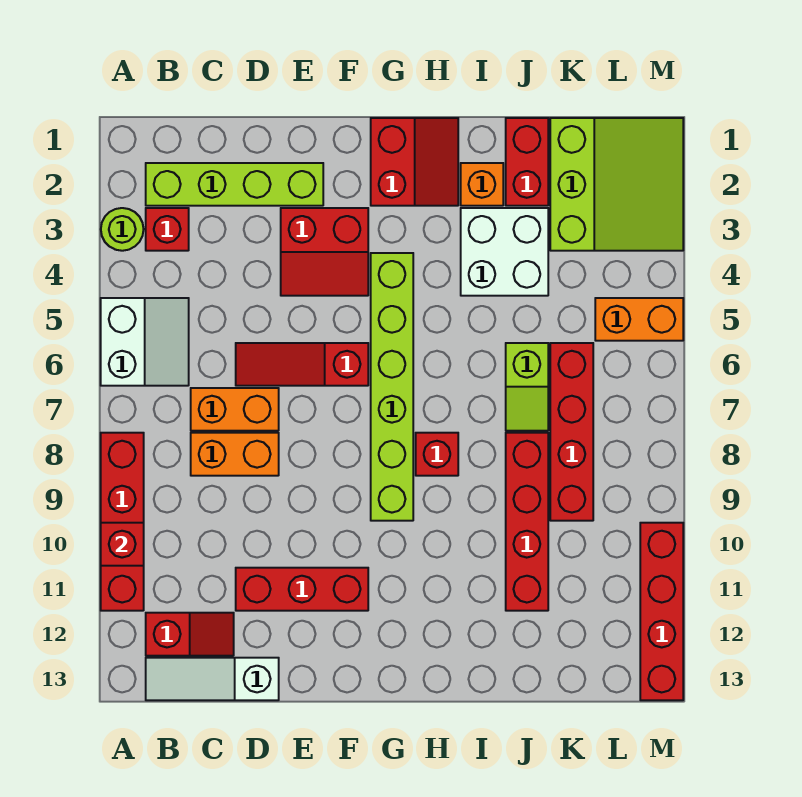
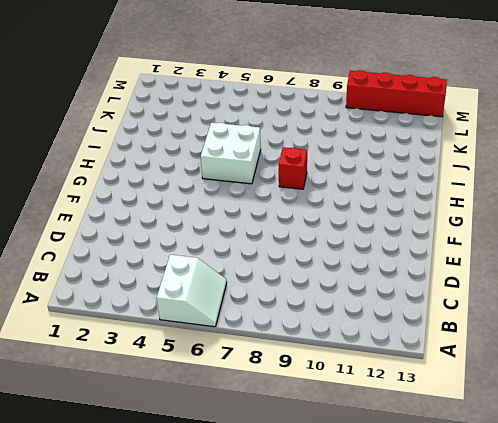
white slope A5:B6 level 1 top 5 -> white slope A5:B6 level 1 top A
white brick H5:I6 level 1 -> white brick I3:J4 level 1
none -> lime round brick A3 level 1
none -> red brick A8:A11 level 1
none -> lime brick B2:E2 level 1

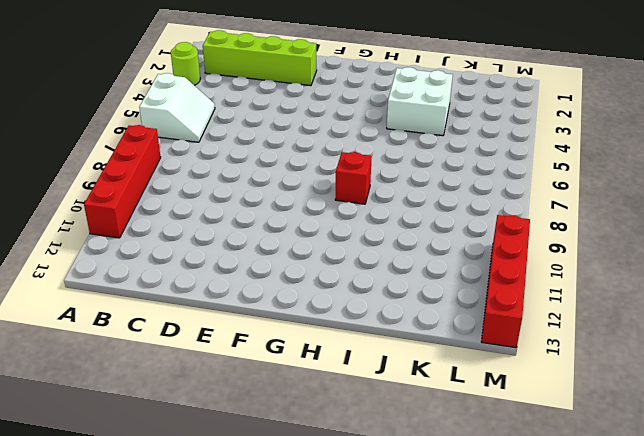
none -> red brick B3 level 1
none -> red slope B12:C12 level 1 top B
none -> white slope B13:D13 level 1 top D

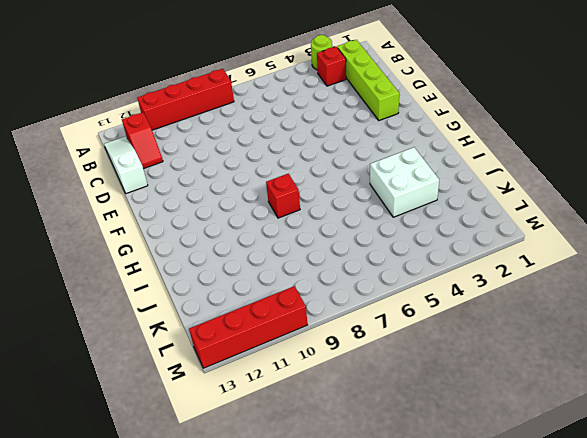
none -> white slope A5:B6 level 1 top A
none -> orange brick C7:D7 level 1
none -> orange brick C8:D8 level 1

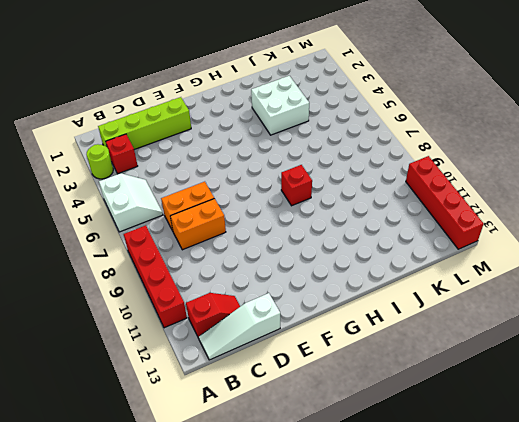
none -> red slope D6:F6 level 1 top F
none -> red brick D11:F11 level 1
none -> red slope E3:F4 level 1 top 3

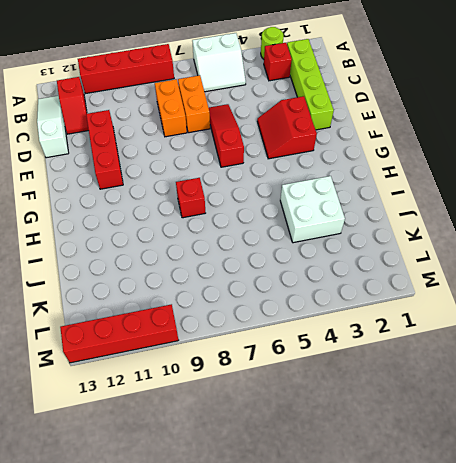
none -> red slope G1:H2 level 1 top G
none -> lime brick G4:G9 level 1
none -> orange brick I2 level 1

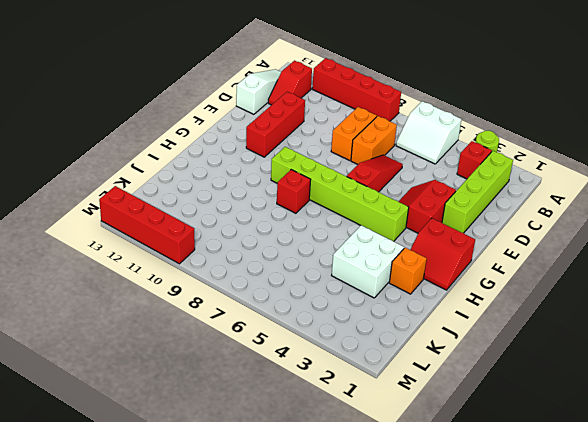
none -> red brick J1:J2 level 1
none -> lime slope J6:J7 level 1 top 6
none -> red brick J8:J11 level 1

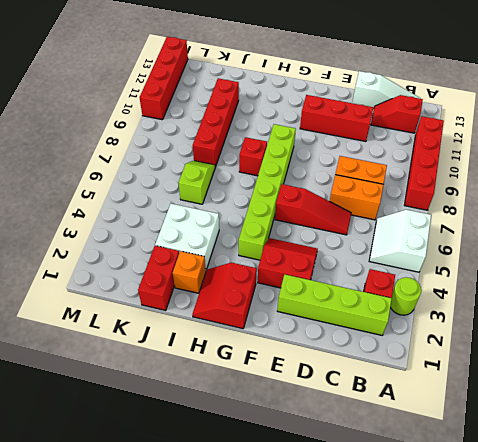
none -> lime slope K1:M3 level 1 top K
none -> red brick K6:K9 level 1
none -> orange brick L5:M5 level 1

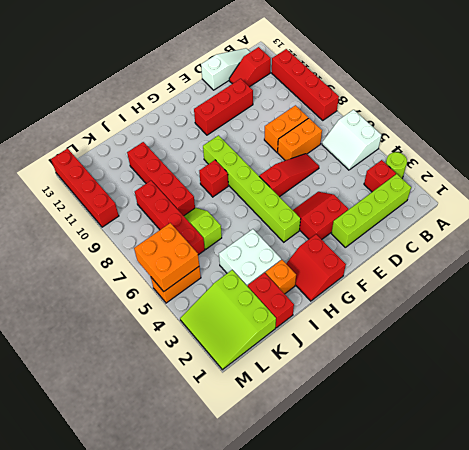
orange brick L5:M6 level 2 -> none
none -> red brick A10 level 2

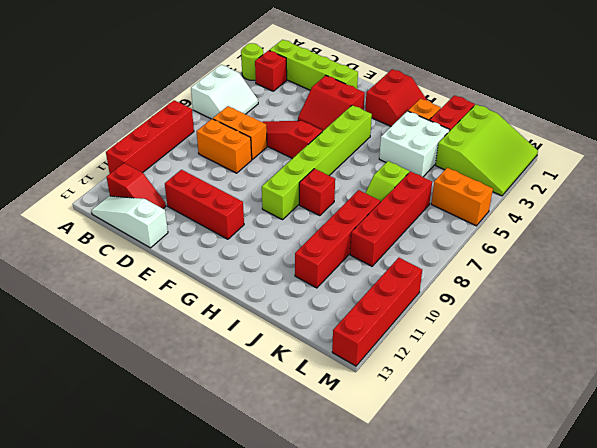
none -> red brick A10 level 2

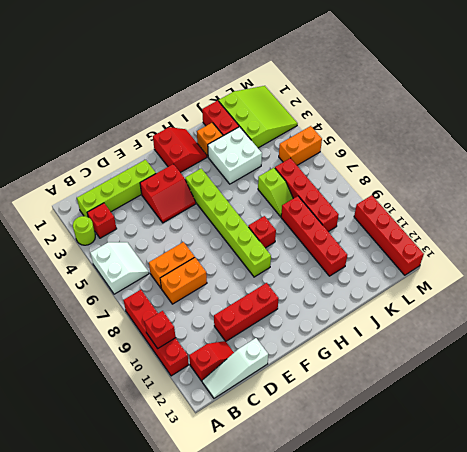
none -> red slope D6:F6 level 1 top F

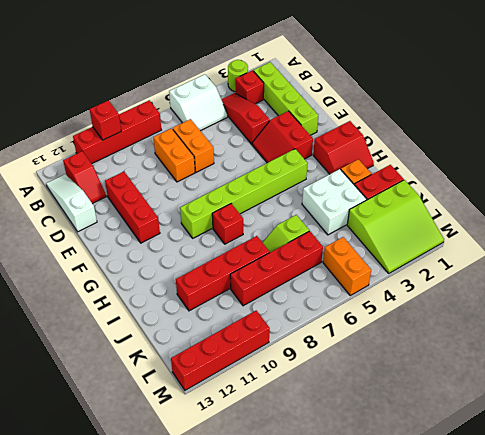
red slope B4:D4 level 1 top D -> red slope D6:F6 level 1 top F

